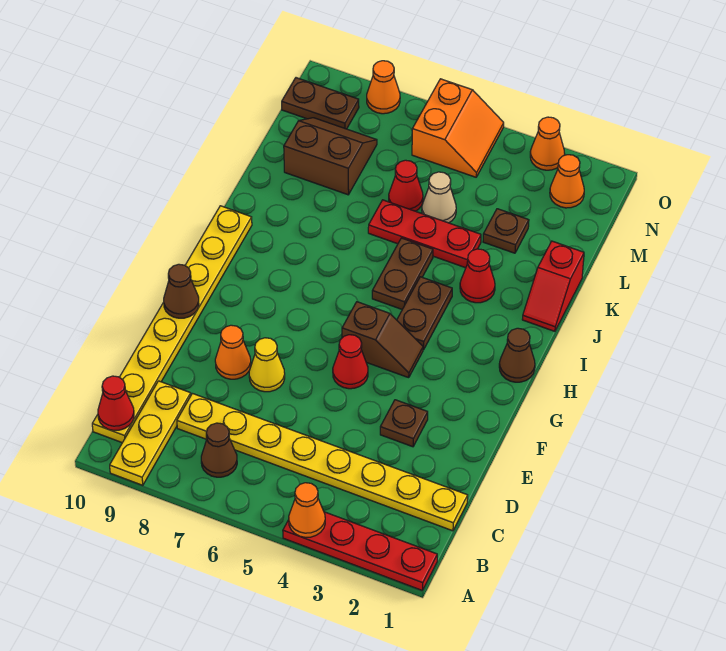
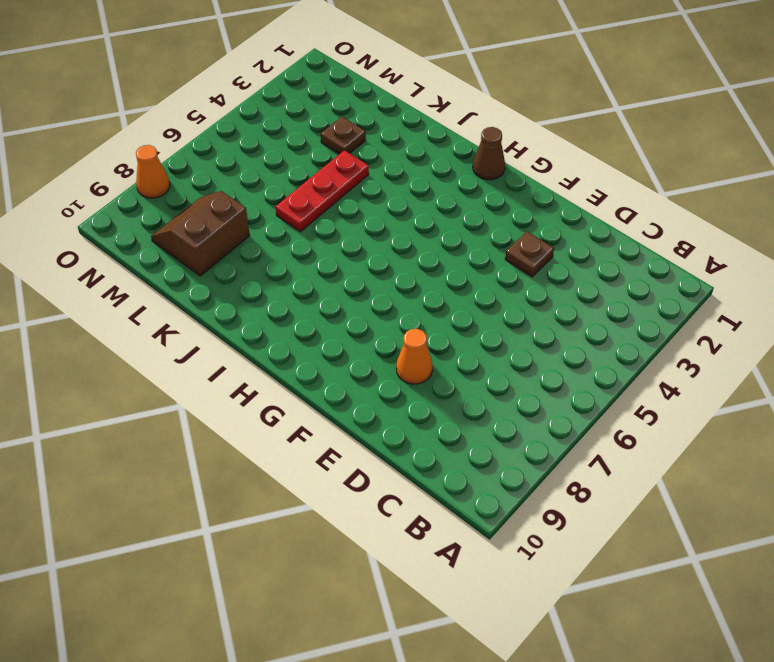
none -> red plate A1:A4 level 1
none -> yellow plate A9:C9 level 1
none -> brown cone B7 level 1

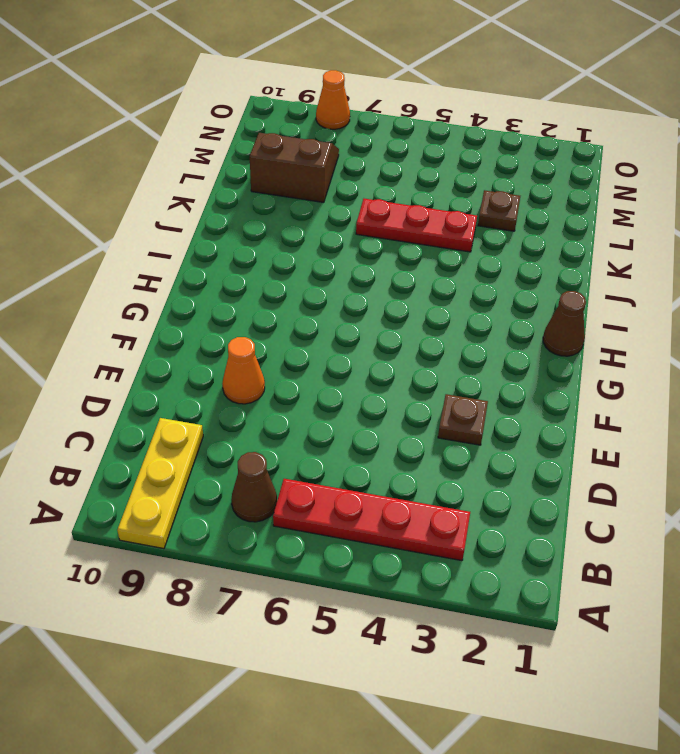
red plate B3:B6 level 1 -> red plate A1:A4 level 1
none -> yellow plate B10:I10 level 1
none -> yellow plate C1:C8 level 1
none -> yellow cone E7 level 1

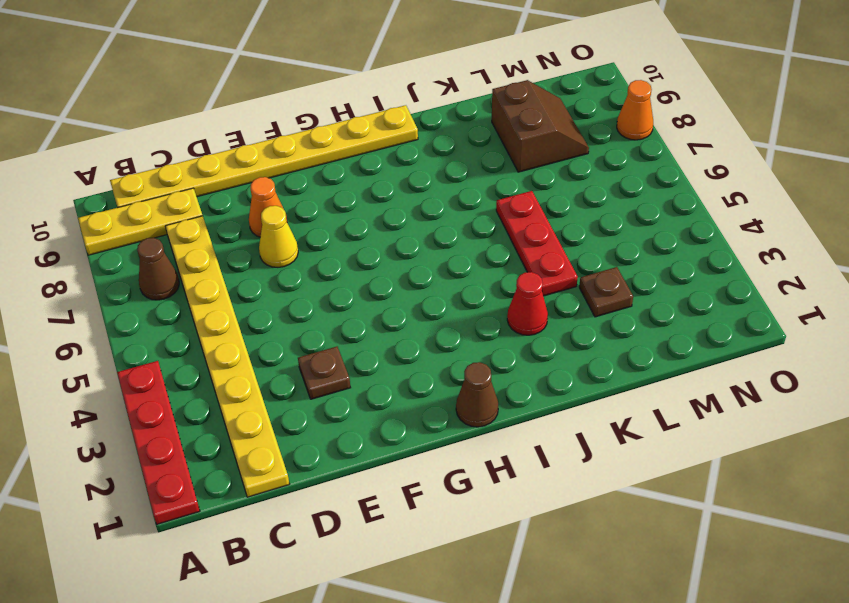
none -> red cone F5 level 1
none -> brown slope G4:G5 level 1 top 5
none -> brown plate H4:I4 level 1

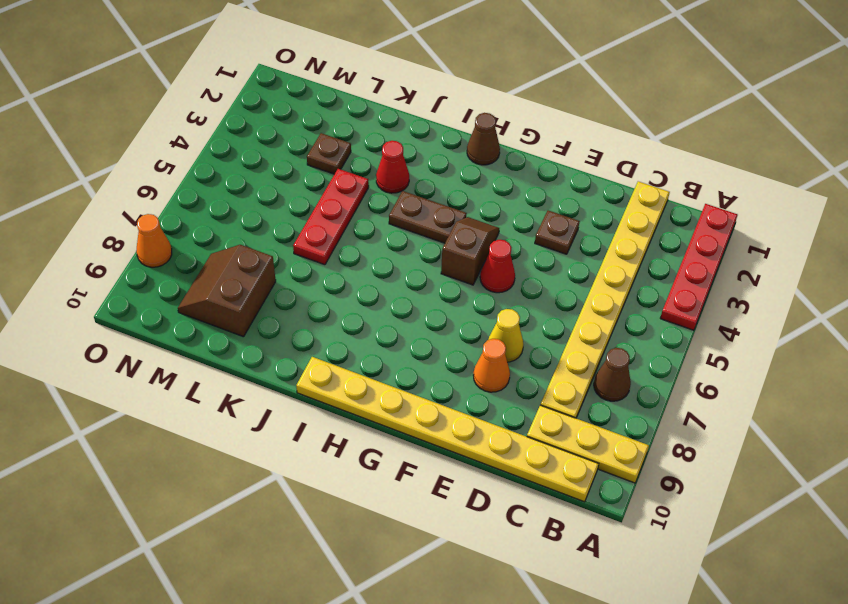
none -> brown plate I5:J5 level 1
none -> red slope J1:K1 level 1 top K
none -> tan cone L5 level 1

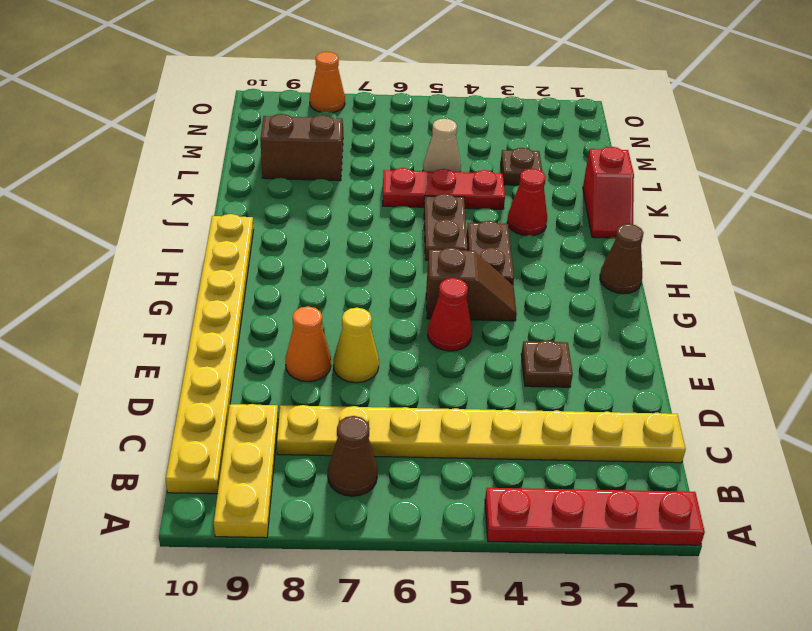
none -> red cone L6 level 1
none -> orange cone N2 level 1
none -> orange slope N5:O6 level 1 top 6

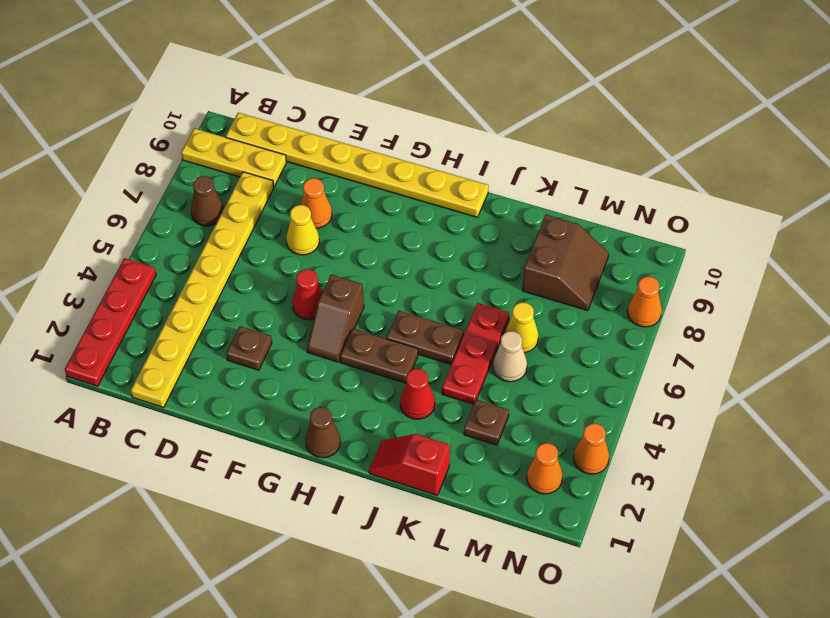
yellow cone L6 level 1 -> red cone L6 level 1
none -> orange slope N5:O6 level 1 top 6
none -> brown plate N9:N10 level 1
none -> orange cone A4 level 2

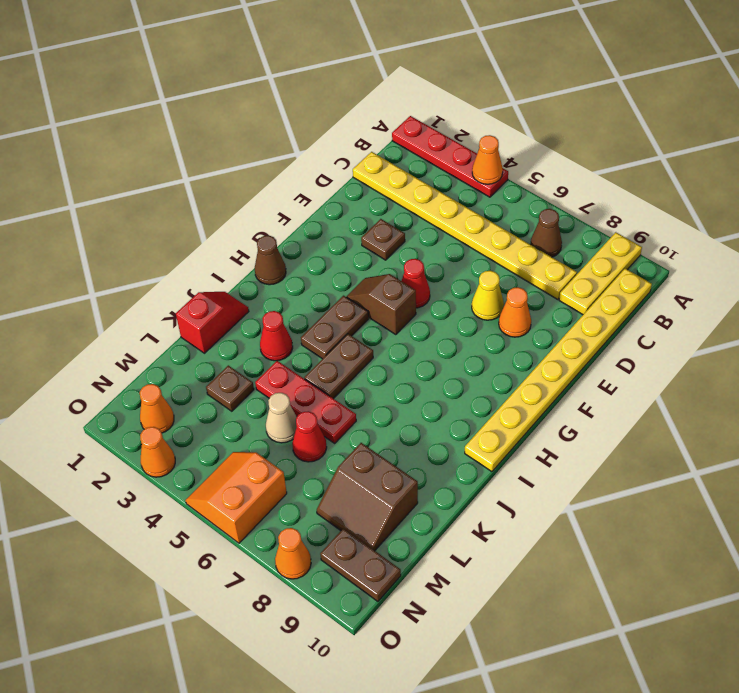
none -> red cone B10 level 2
none -> brown cone F10 level 2

